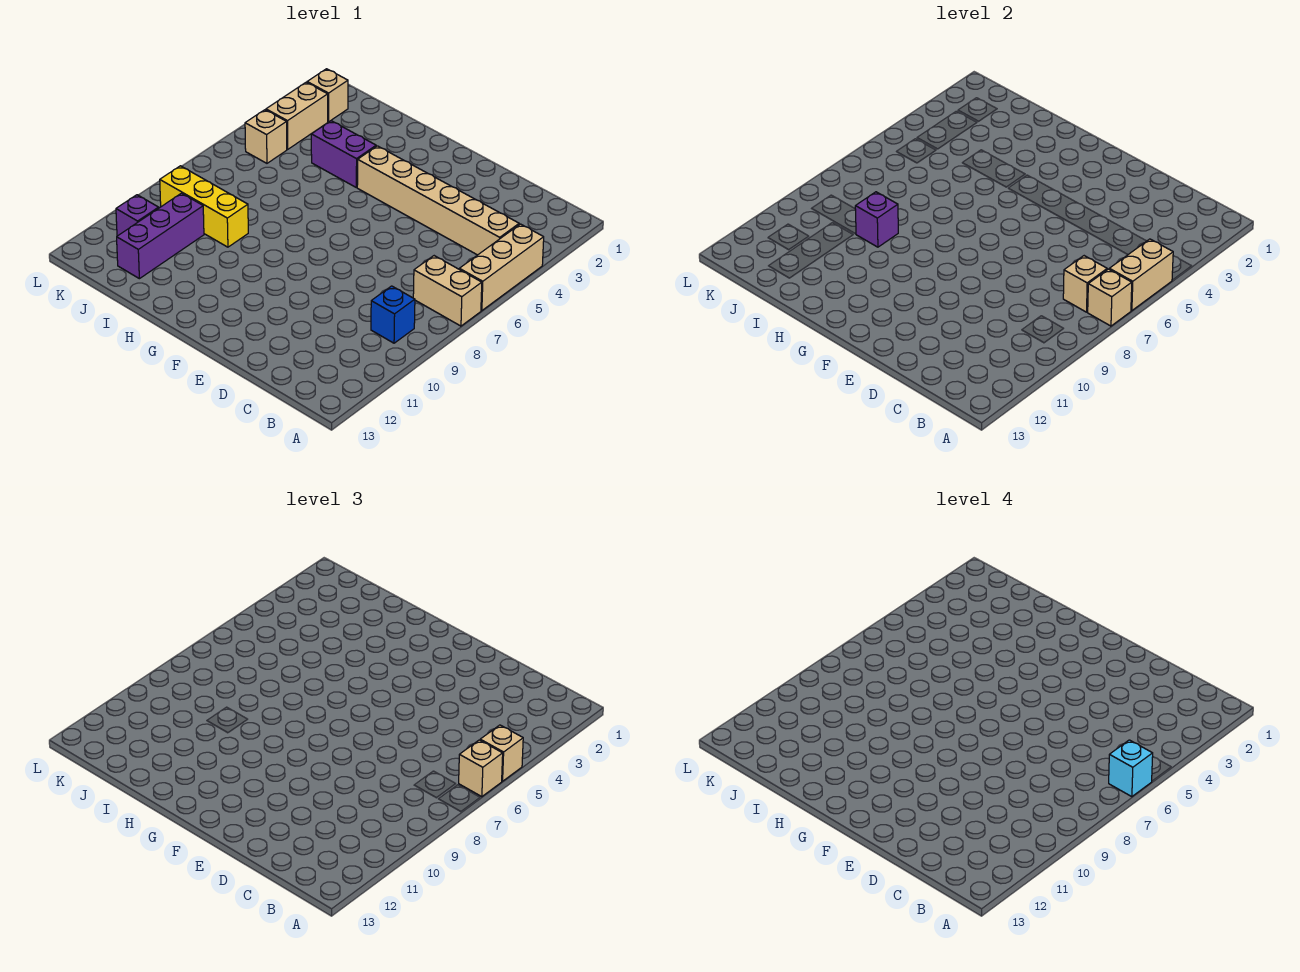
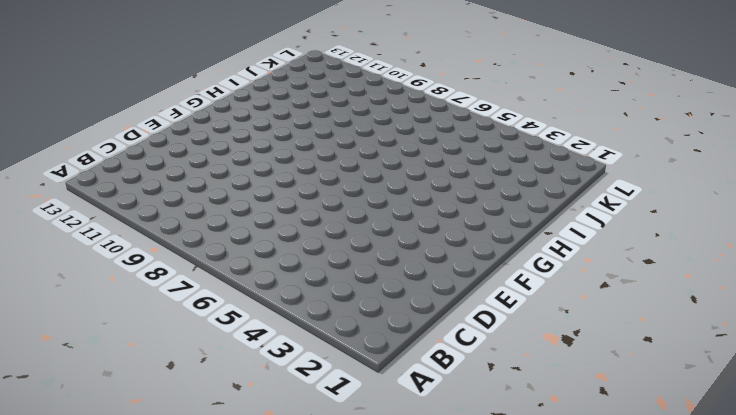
none -> tan brick A4:A6 level 1
none -> tan brick A7:B7 level 1
none -> tan brick B4:G4 level 1

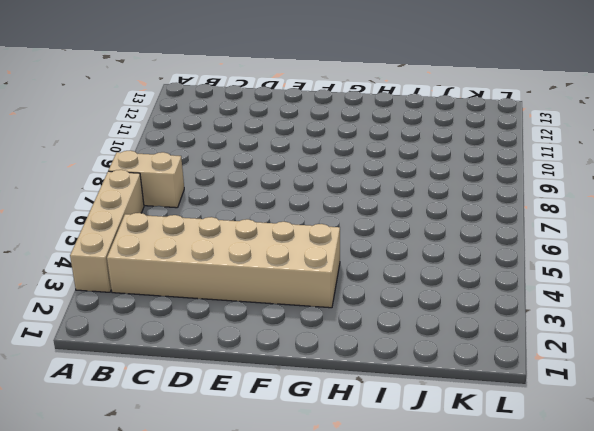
tan brick A3:A6 level 1 -> tan brick A4:A6 level 1
tan brick B3:G4 level 1 -> tan brick B4:G4 level 1
none -> blue brick B9 level 1
none -> purple brick H4:I4 level 1
none -> yellow brick I9:K9 level 1

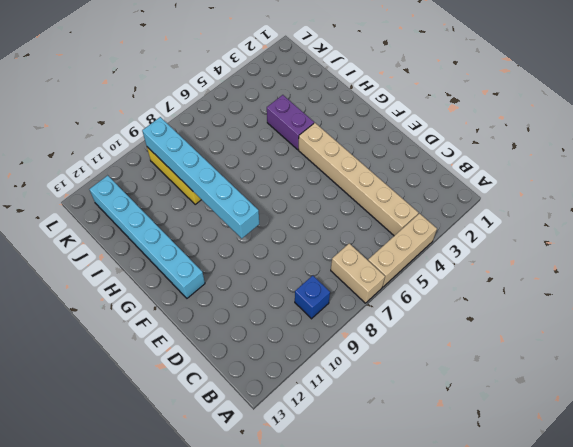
cyan brick F9:K9 level 2 -> purple brick I9 level 2
cyan brick F12:K12 level 1 -> purple brick J10:J12 level 1
none -> tan brick K2 level 1
none -> tan brick K3:K4 level 1
none -> tan brick K5 level 1

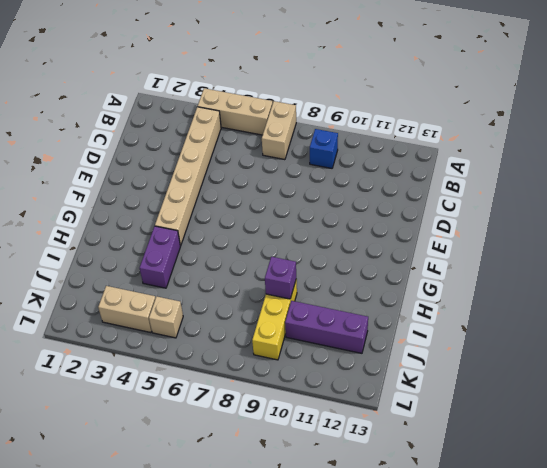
none -> tan brick K2 level 1
none -> purple brick K11 level 1
none -> tan brick A5:A6 level 2

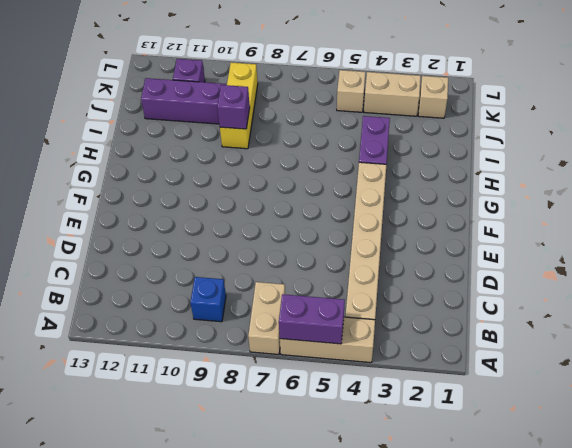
purple brick A5:A6 level 2 -> tan brick A5:A6 level 2
none -> tan brick A7 level 2
none -> tan brick B7 level 2
none -> tan brick A5 level 3

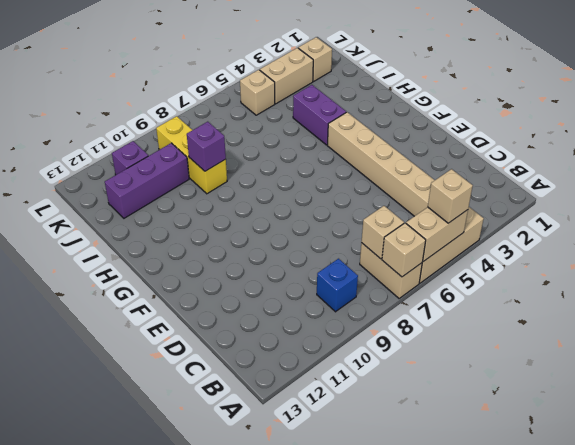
none -> tan brick A6 level 3
none -> cyan brick A6 level 4

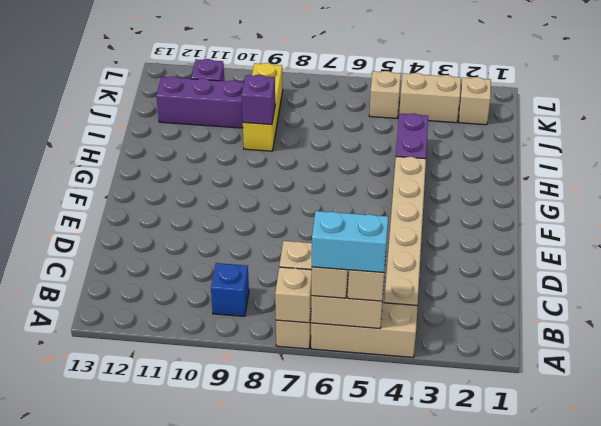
cyan brick A5:A6 level 4 -> cyan brick A6 level 4

